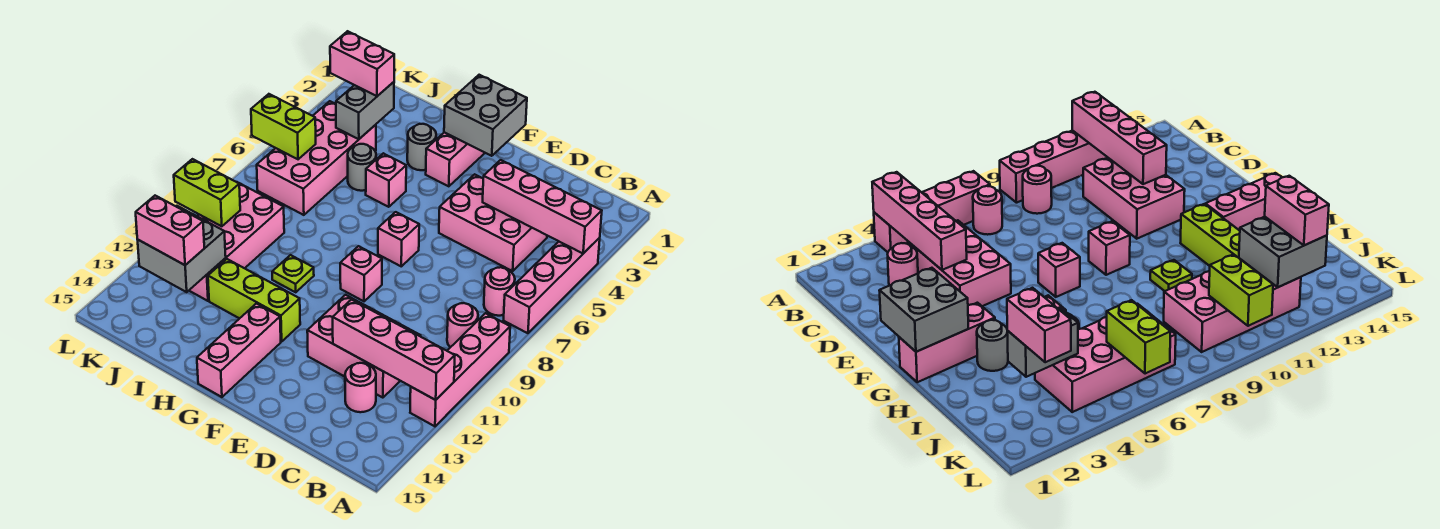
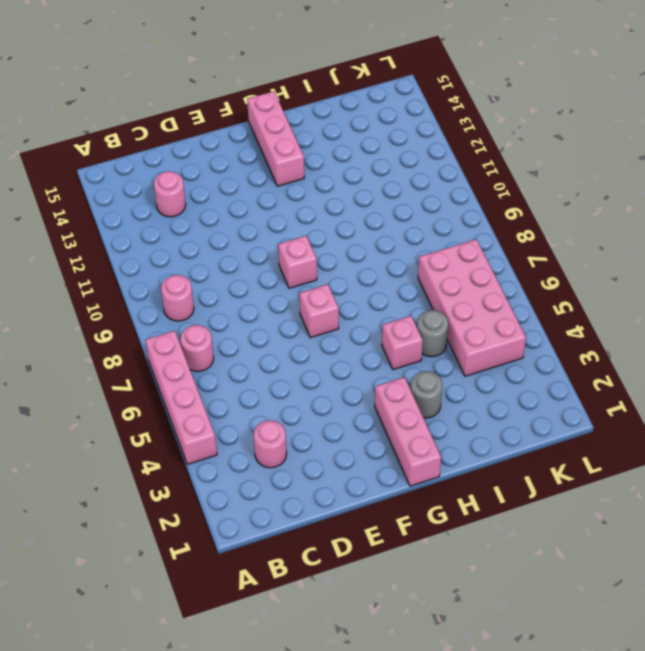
none -> pink brick A9:A12 level 1
none -> pink brick C4:E5 level 1
none -> pink brick C11:E12 level 1

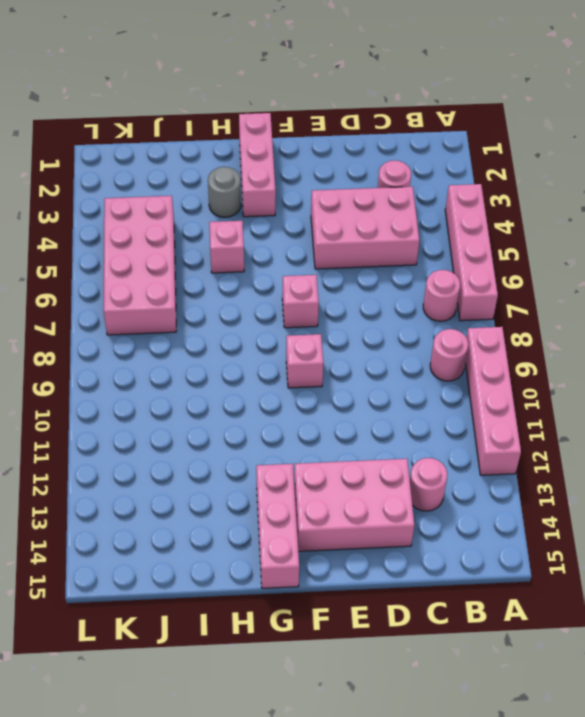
pink brick D13:F14 level 1 -> pink brick C11:E12 level 1
none -> lime brick G12:I12 level 1
none -> lime plate H10 level 1
none -> grey round brick I5 level 1

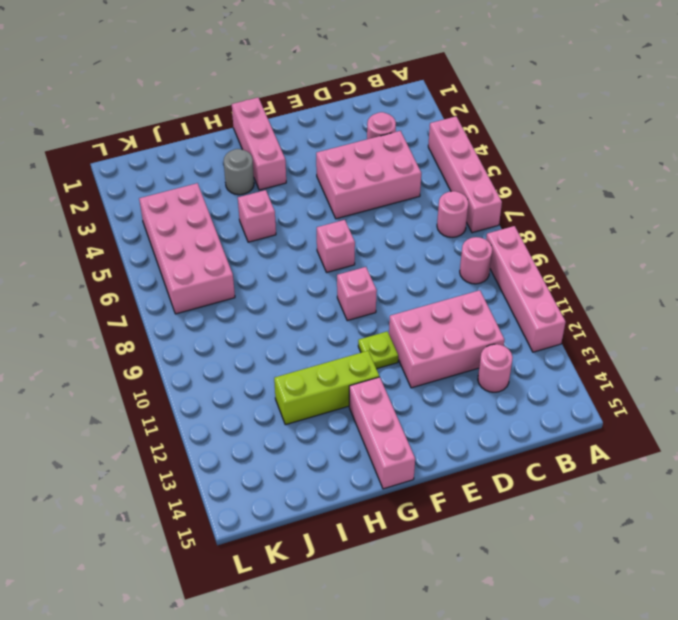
lime plate F11 level 1 -> lime plate H10 level 1
none -> grey round brick I5 level 1
none -> pink brick J9:K12 level 1
none -> pink brick A4:D4 level 2

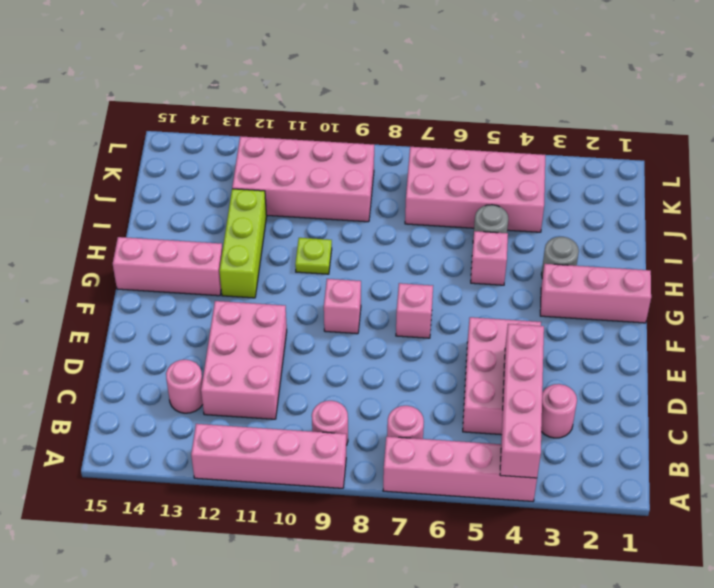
none -> pink brick A12:D12 level 2
none -> grey brick F1:G2 level 2
none -> grey brick J3:J4 level 2

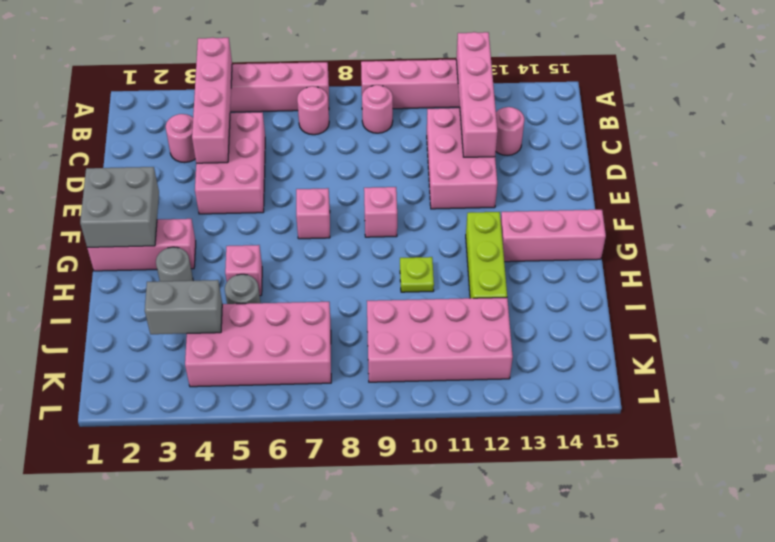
none -> grey brick J12:K13 level 2
none -> lime brick K6:L6 level 2
none -> lime brick K10:L10 level 2

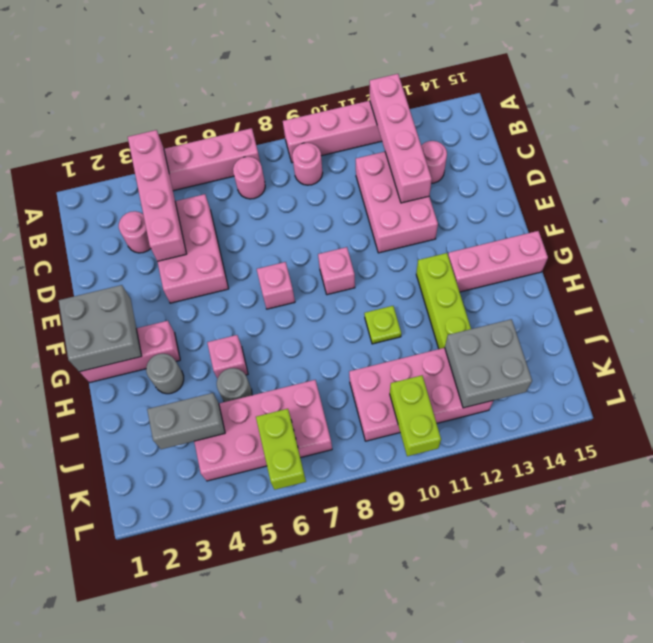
none -> pink brick J3:K3 level 3
none -> pink brick J13:K13 level 3

